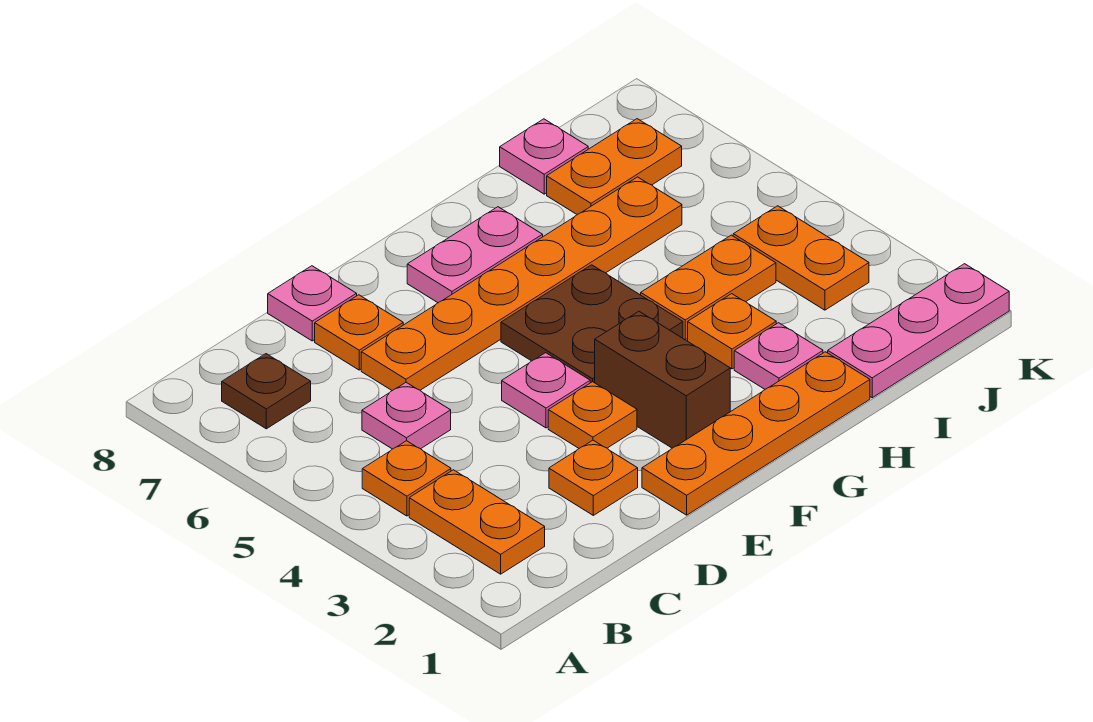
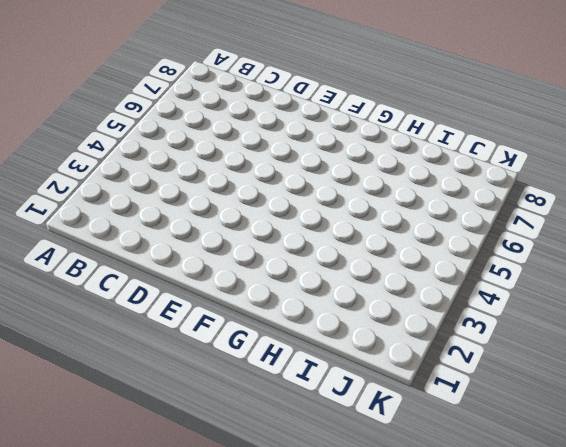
none -> orange plate B2:B3 level 1
none -> orange plate B4 level 1
none -> brown plate B7 level 1

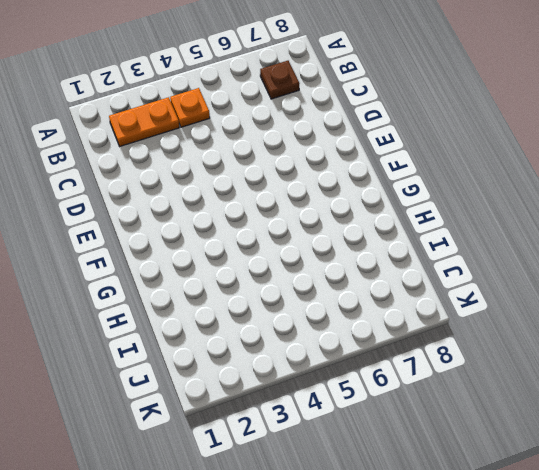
none -> pink plate C5 level 1
none -> orange plate D2 level 1
none -> orange plate D6:I6 level 1

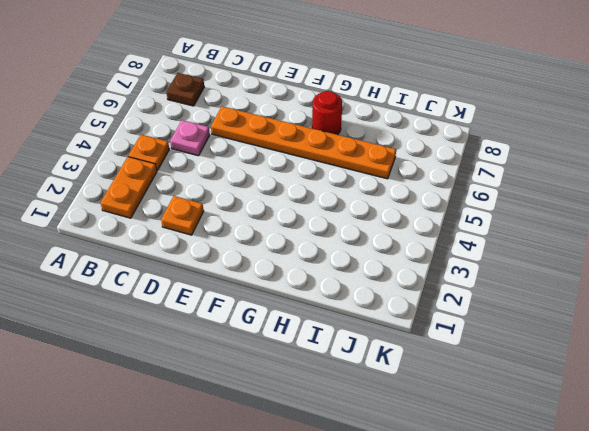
red round brick G7 level 1 -> pink plate F7:G7 level 1
none -> orange plate D7 level 1
none -> pink plate D8 level 1
none -> orange plate E1:H1 level 1

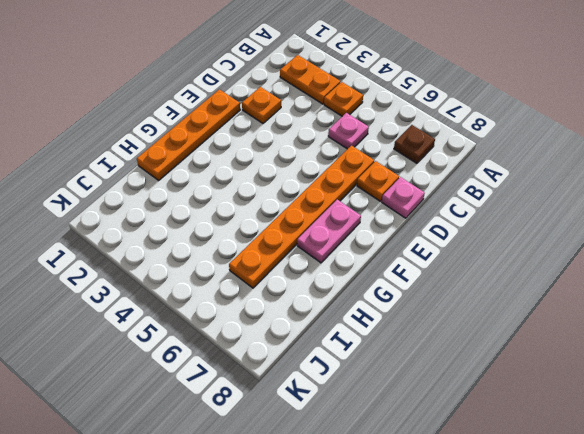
none -> orange plate E3 level 1
none -> pink plate E4 level 1
none -> brown brick F2:F3 level 1

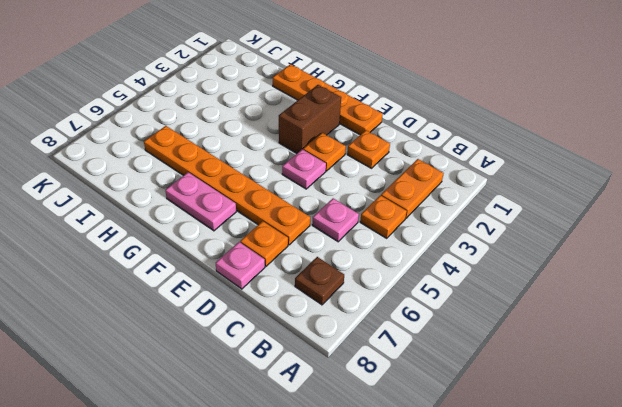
none -> brown plate F4:G5 level 1
none -> pink plate H2 level 1
none -> orange plate H3 level 1

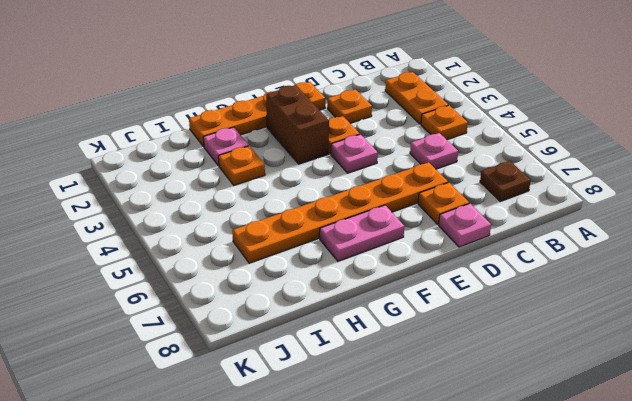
none -> brown plate F4:G5 level 1
none -> orange plate H4:I4 level 1
none -> pink plate I1:K1 level 1

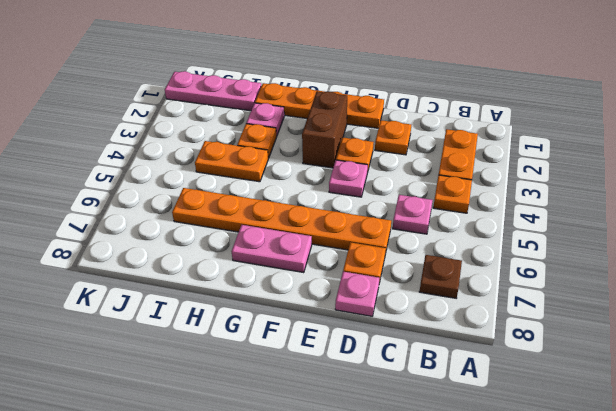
none -> brown plate F4:G5 level 1
none -> orange plate I7:J7 level 1
none -> pink plate I8 level 1

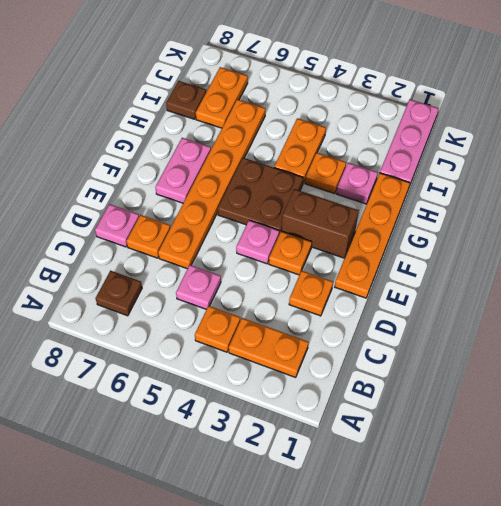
brown plate I8 level 1 -> pink plate I8 level 1
none -> orange plate J3:J4 level 1

